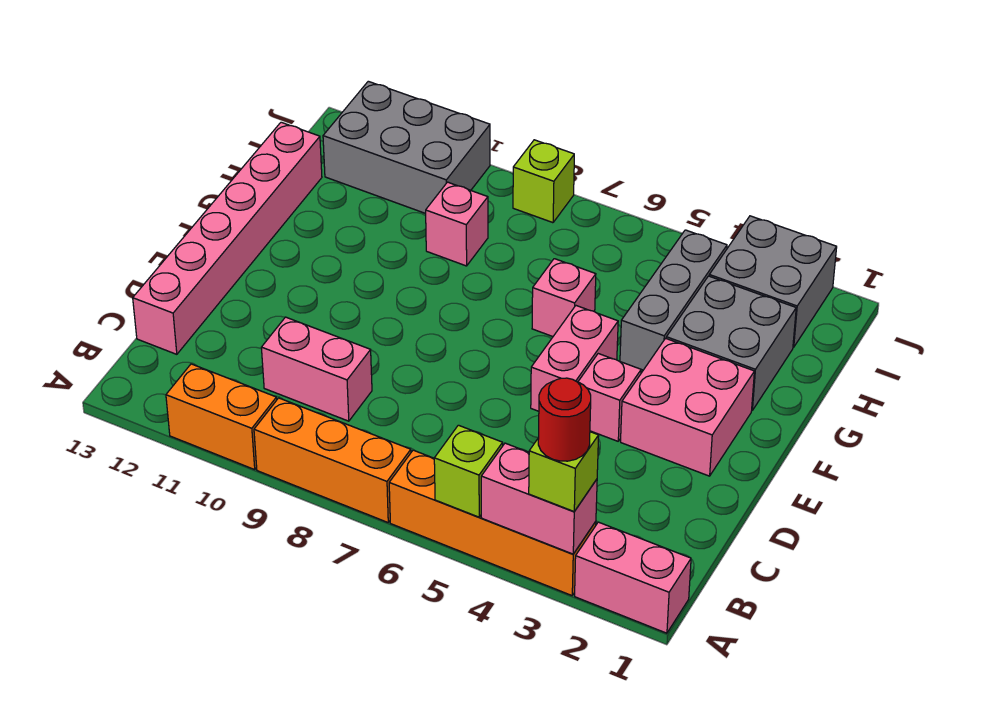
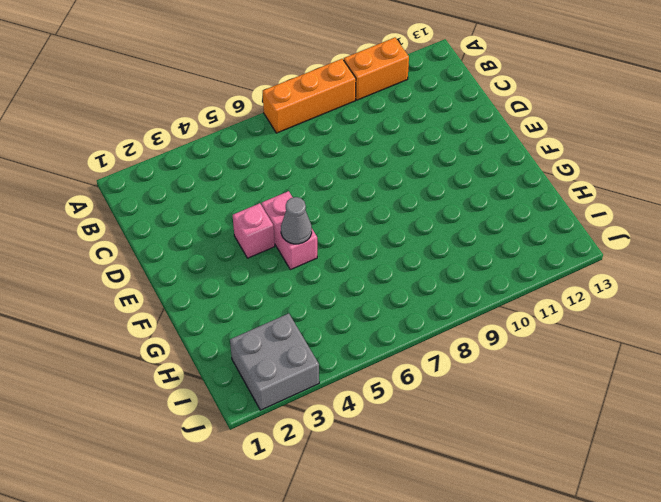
grey cone F5 level 2 -> none
none -> pink brick A1:A2 level 1
none -> orange brick A3:A6 level 1
none -> pink brick C9:C10 level 1

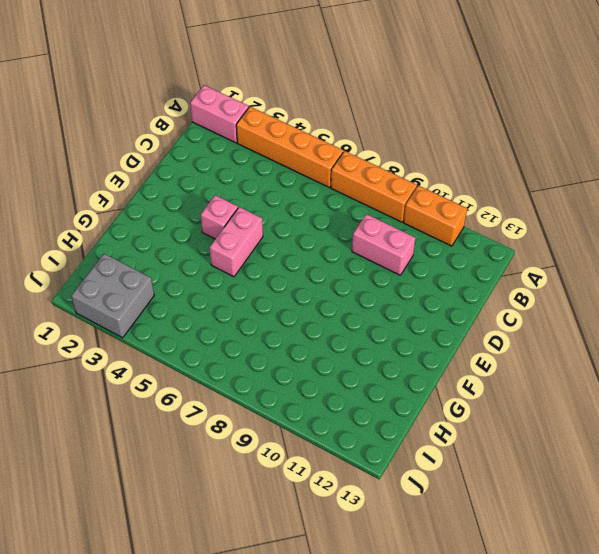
none -> pink brick C13:H13 level 1
none -> pink brick E2:F3 level 1
none -> grey brick G2:H3 level 1

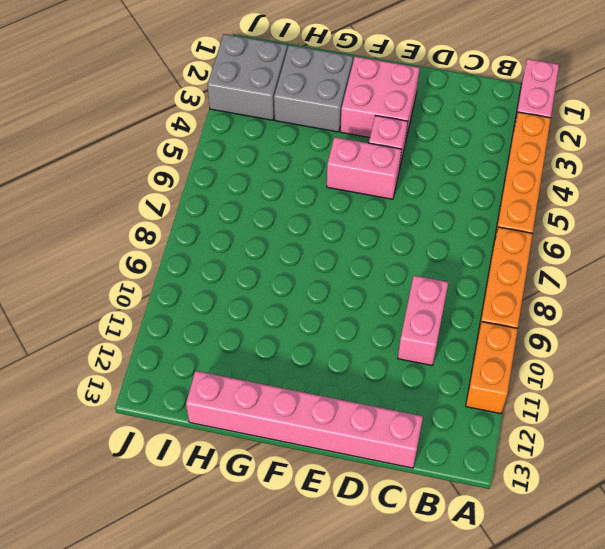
none -> grey brick G4:I4 level 1
none -> pink brick G6 level 1
none -> pink brick H9 level 1

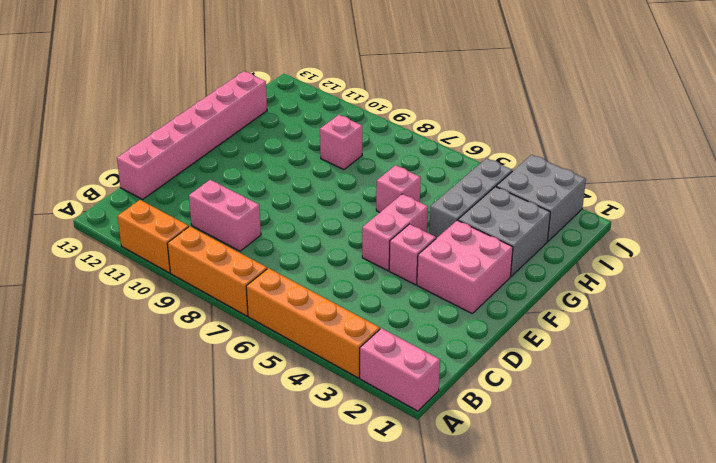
none -> grey brick I10:J12 level 1
none -> lime brick J8 level 1
none -> pink brick A3:A4 level 2

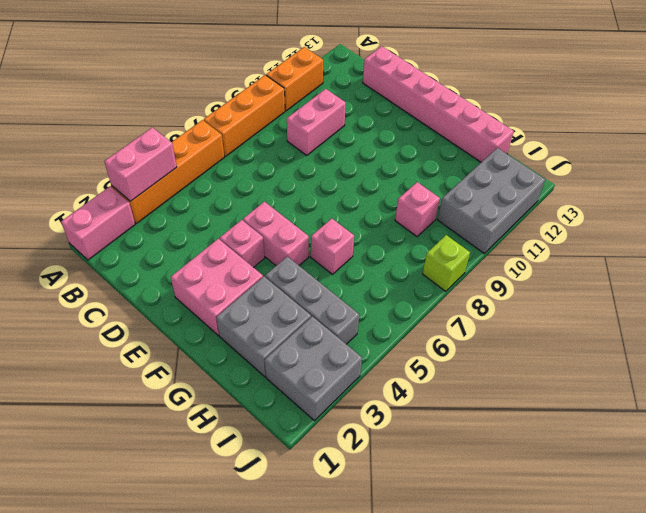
none -> lime brick A5 level 2
none -> lime brick A3 level 3
none -> red round brick A3 level 4

